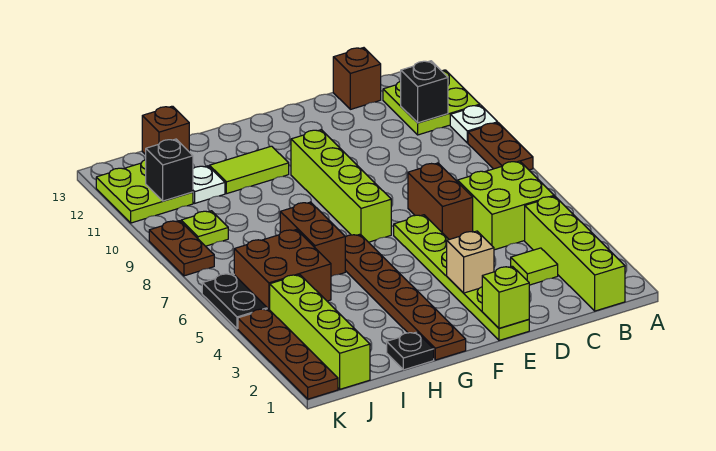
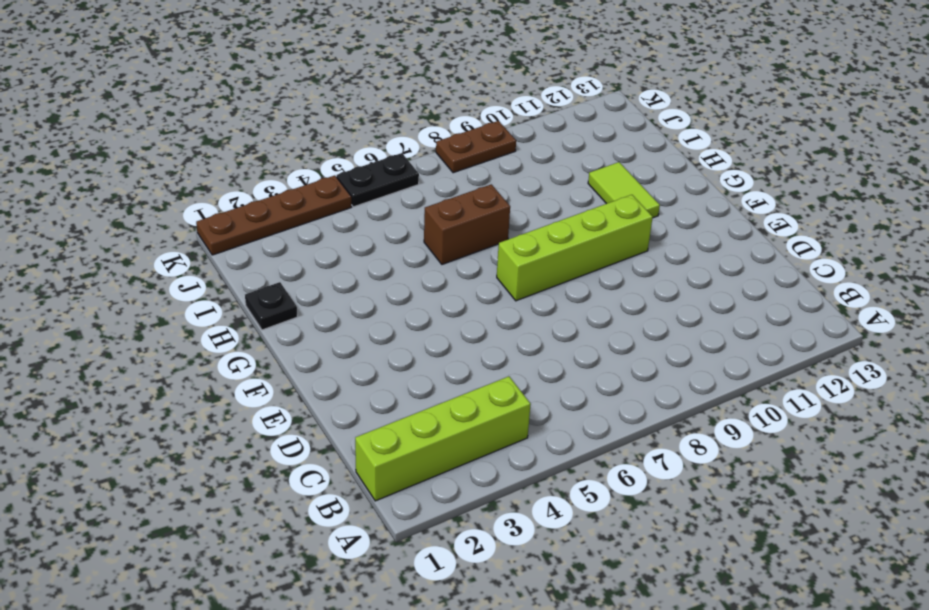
none -> brown plate A8:A9 level 1
none -> white plate A10 level 1
none -> lime plate A11:B12 level 1

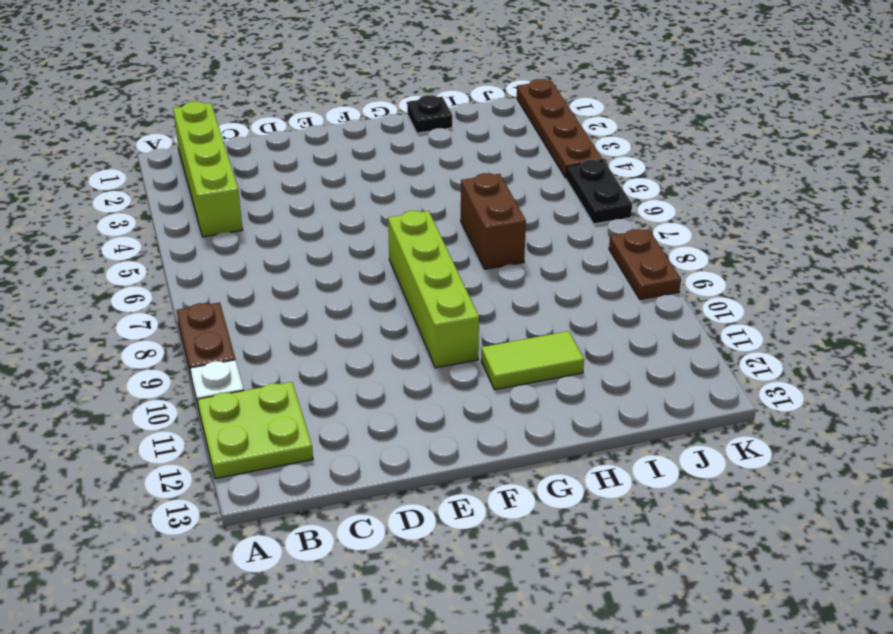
none -> lime brick B5:C6 level 1
none -> lime tile C3 level 1
none -> brown brick C13 level 1

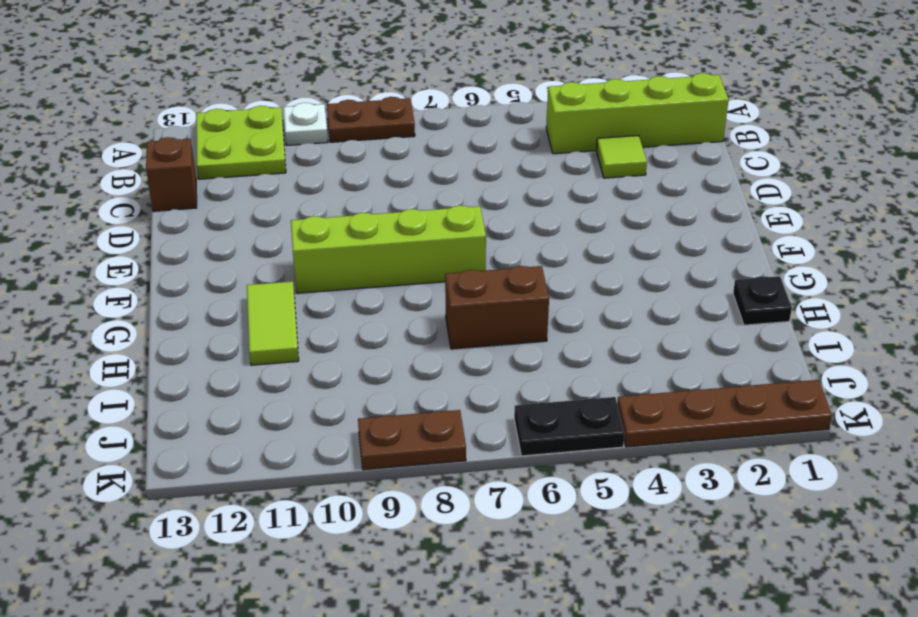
none -> lime brick B5:C6 level 1
none -> brown brick D6:D7 level 1
none -> lime plate E1:E6 level 1

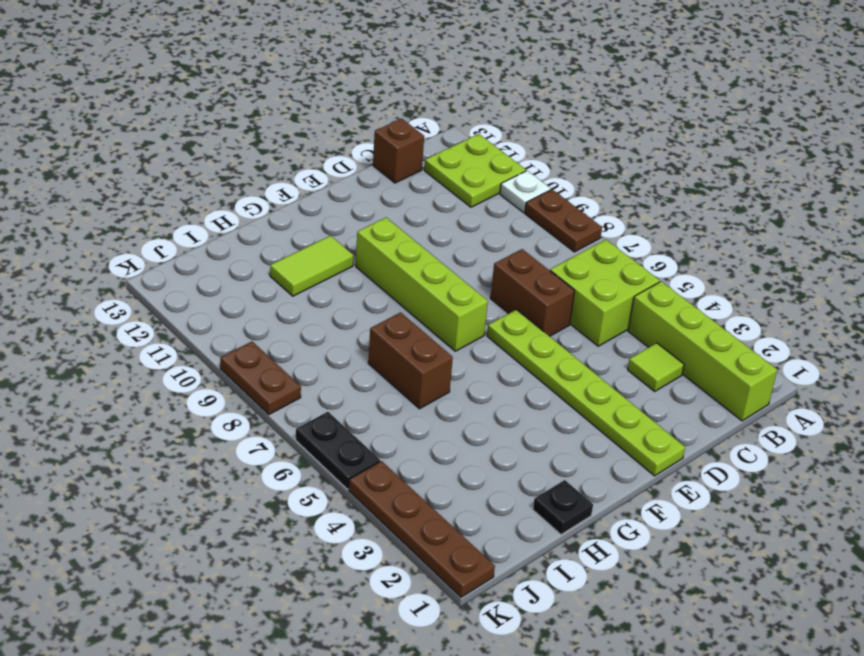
none -> brown plate G1:G6 level 1
none -> brown brick I5:J6 level 1
none -> white plate I11 level 1

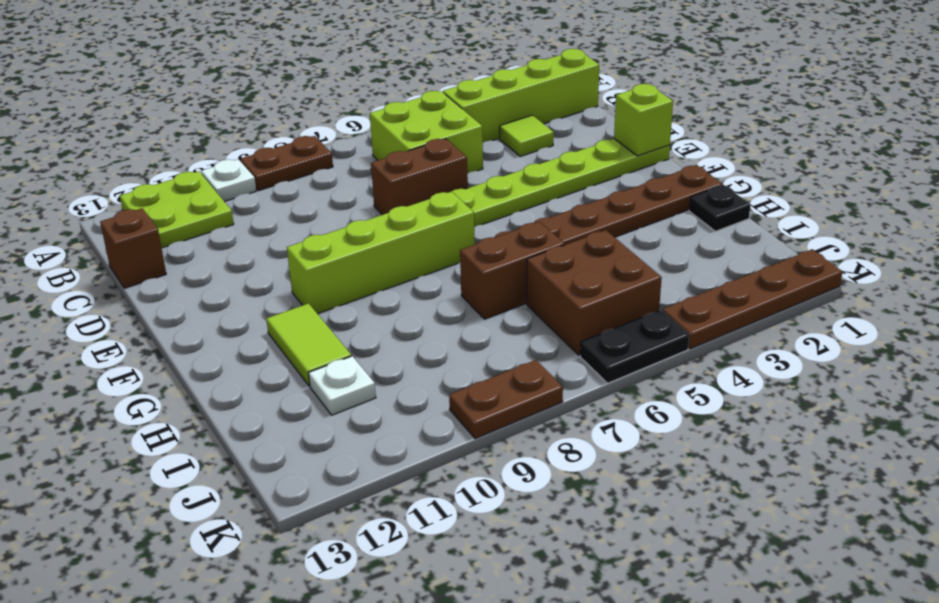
none -> brown brick I13 level 1
none -> lime brick J1:J4 level 1
none -> lime plate J9 level 1

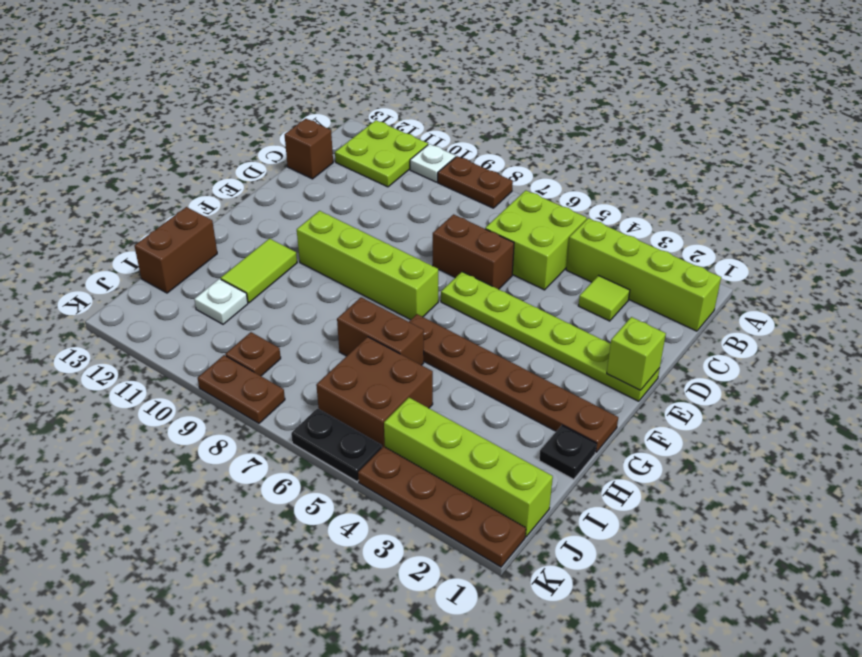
brown brick H13:I13 level 1 -> brown brick I13 level 1
brown plate J9 level 1 -> lime plate J9 level 1
none -> lime plate J11:K12 level 1
none -> black brick B11 level 2
none -> tan brick E3 level 2

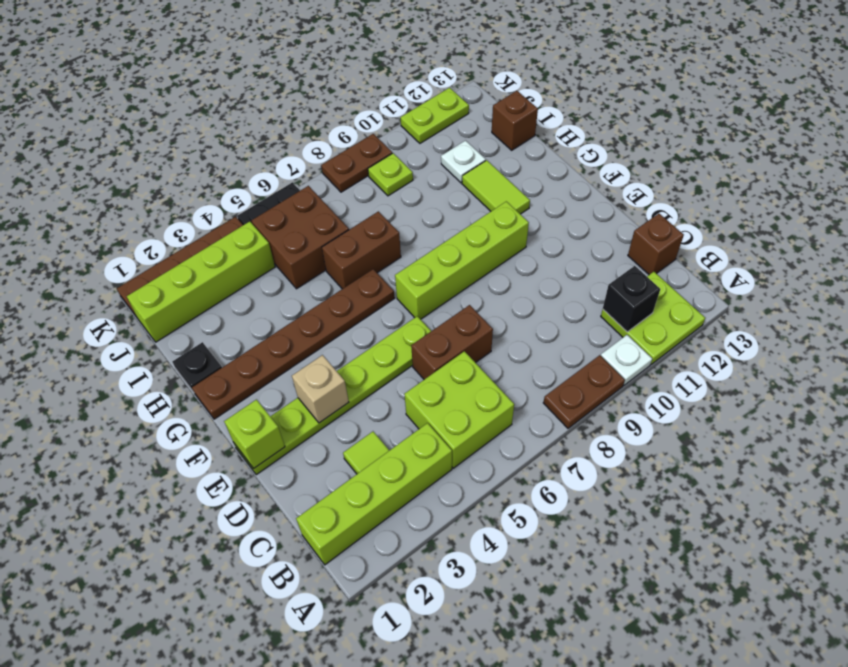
lime plate K11:K12 level 1 -> lime plate J11:K12 level 1
none -> black brick J11 level 2

